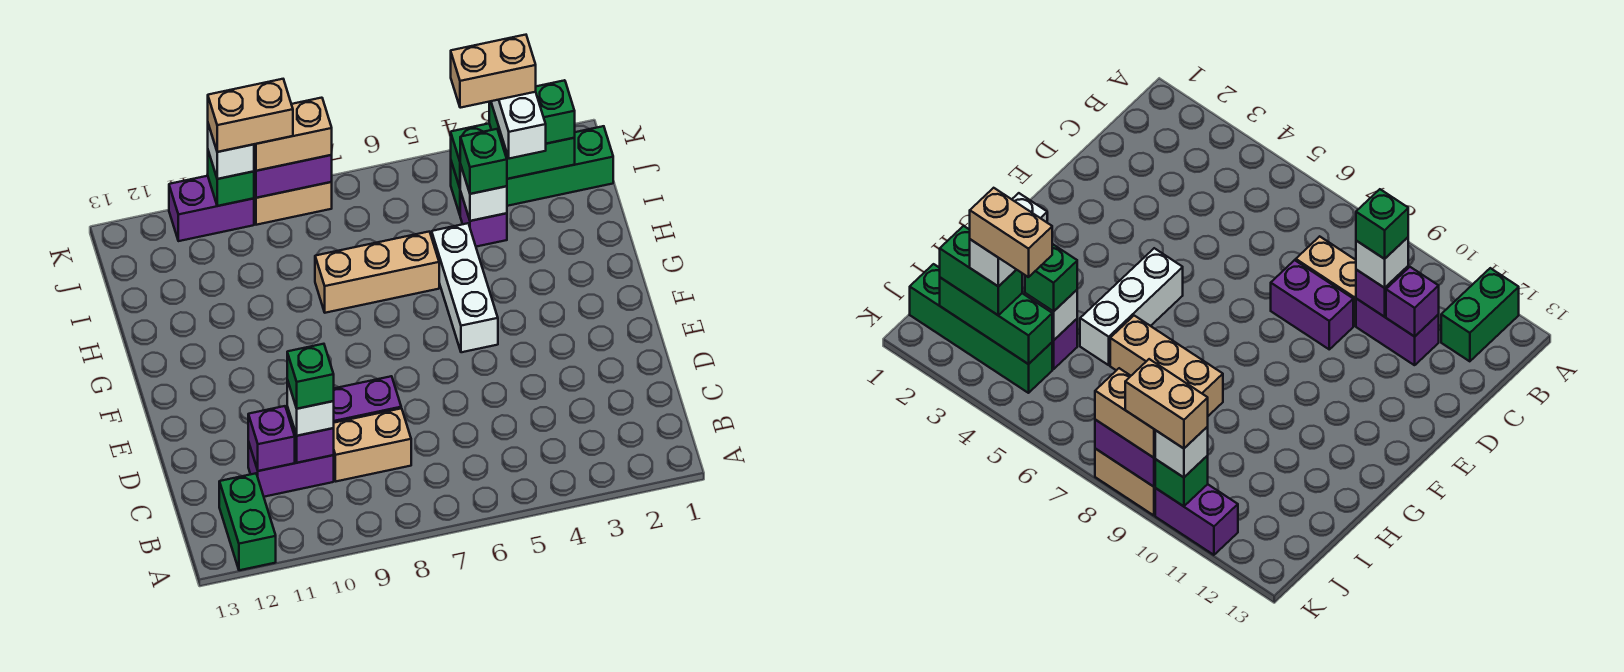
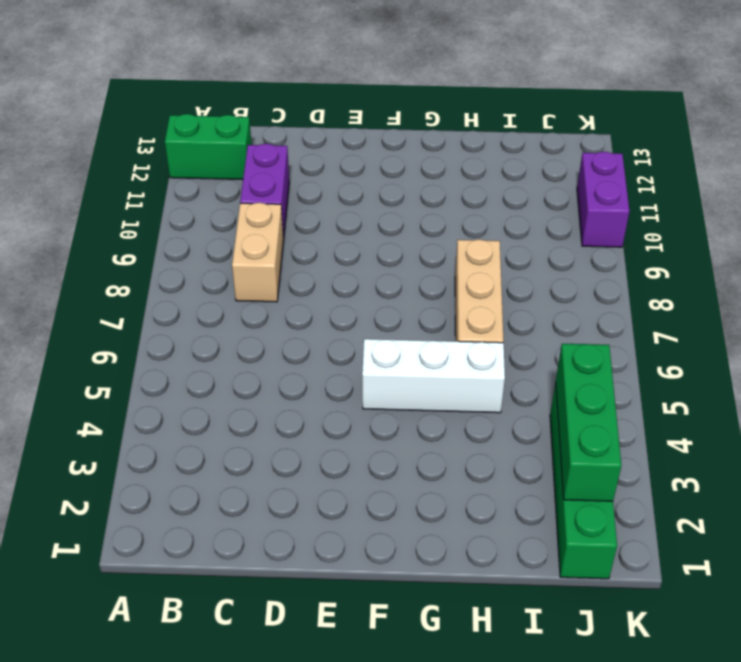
none -> purple brick D8:D9 level 1
none -> purple brick I4 level 1
none -> tan brick K8:K9 level 1

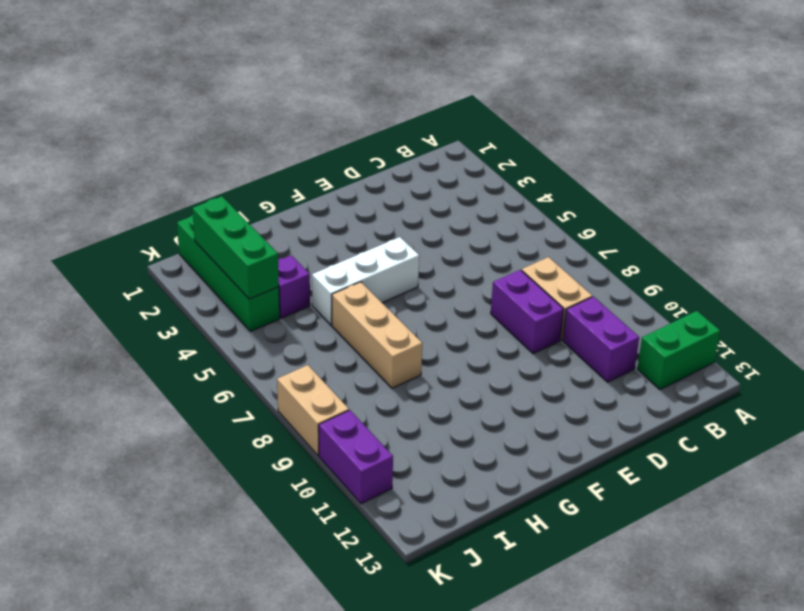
none -> purple brick C10 level 2
none -> purple brick C11 level 2
none -> white brick I4 level 2

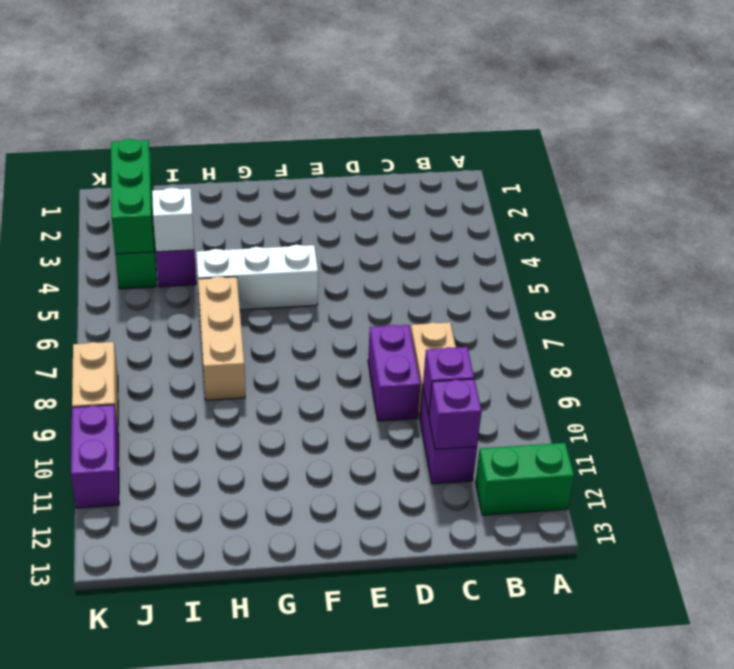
none -> purple brick K8:K9 level 2
none -> green brick K10 level 2
none -> white brick C10 level 3

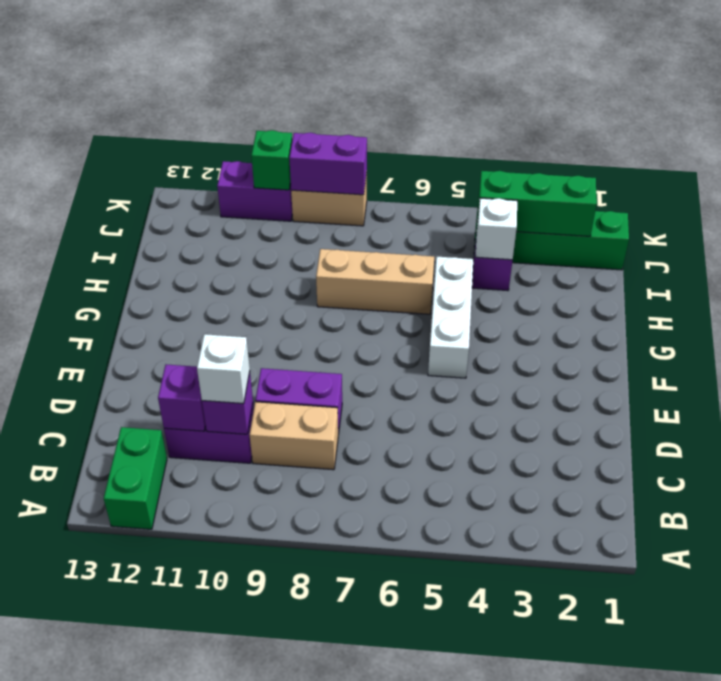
none -> green brick I4 level 3
none -> green brick J2:J3 level 3
none -> tan brick K8:K9 level 3

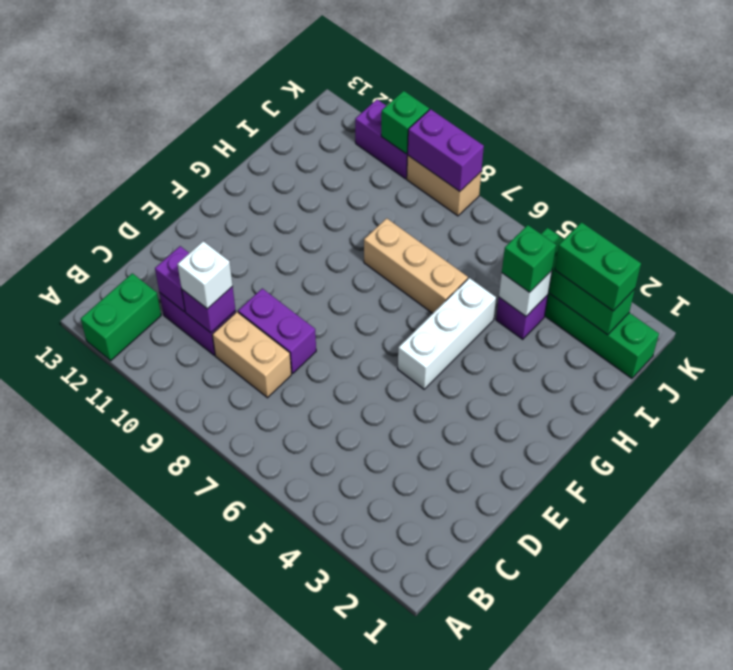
none -> tan brick K8:K9 level 3
none -> white brick K10 level 3
none -> green brick C10 level 4

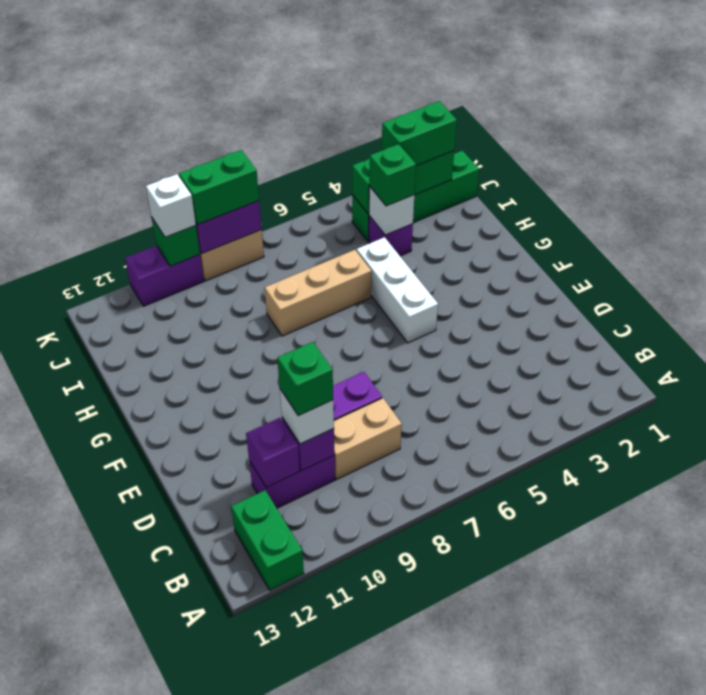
green brick K8:K9 level 3 -> tan brick K8:K9 level 3
none -> white brick I3:J3 level 4
none -> tan brick K9:K10 level 4
none -> tan brick J3:J4 level 5

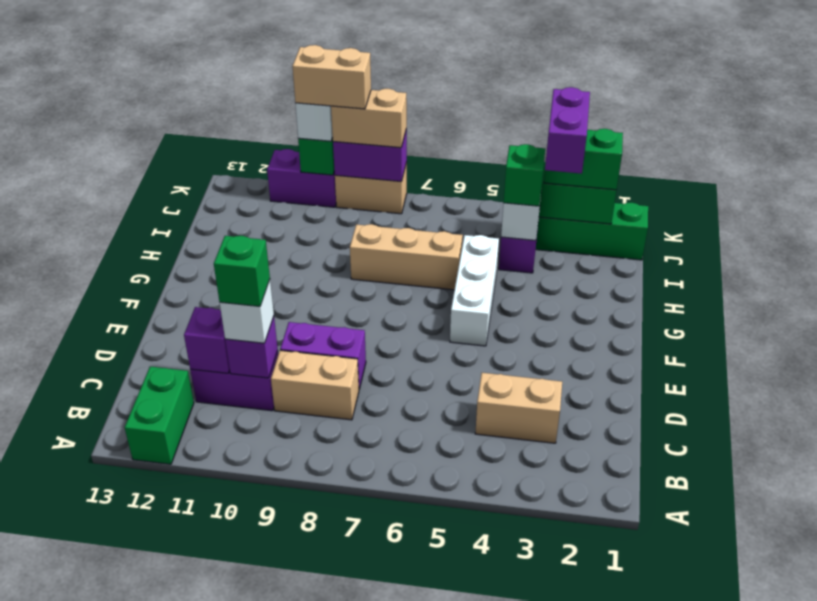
tan brick C3:C4 level 1 -> tan brick J3:J4 level 5
purple brick I3:J3 level 4 -> white brick I3:J3 level 4

